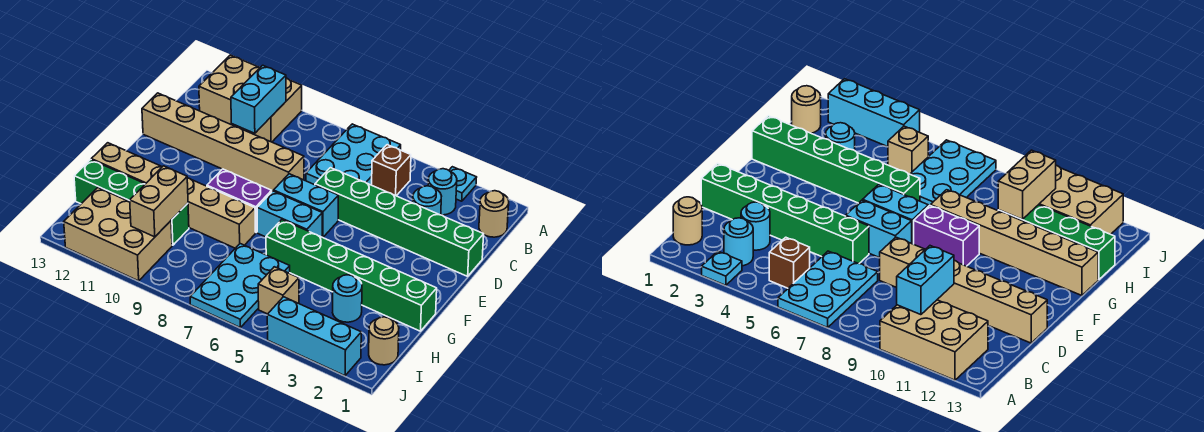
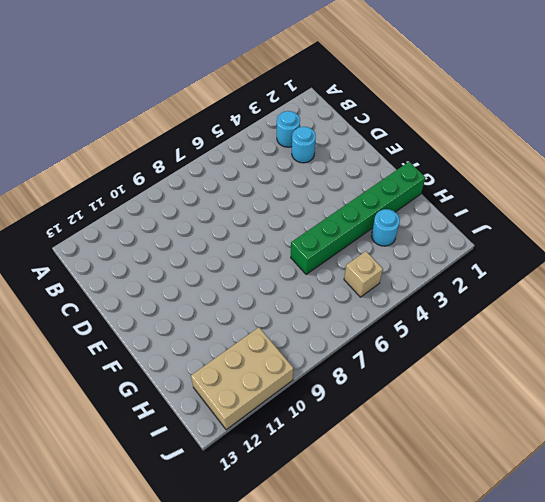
none -> cyan plate A3 level 1
none -> cyan plate A6:C7 level 1
none -> tan brick A10:B12 level 1

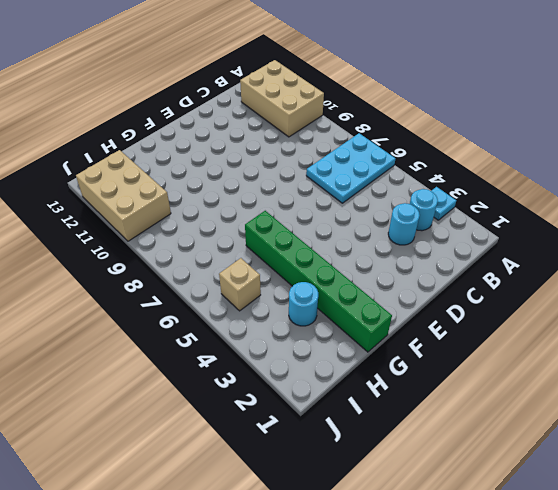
none -> tan round brick B1 level 1
none -> brown brick B5 level 1
none -> green brick D1:D6 level 1

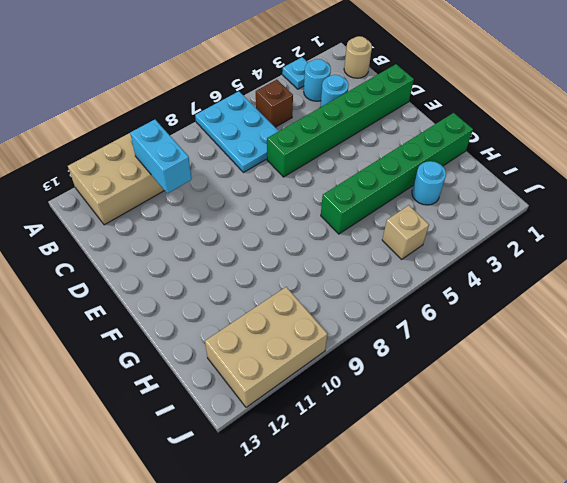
none -> tan brick D8:D13 level 1
none -> cyan brick E6:E7 level 1
none -> cyan brick F6:F7 level 1

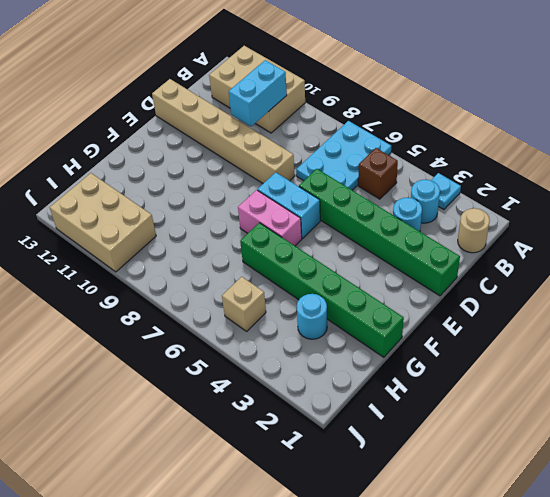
pink brick F6:F7 level 1 -> cyan brick F6:F7 level 1
none -> purple brick F8:F9 level 1
none -> tan brick G8:G13 level 1
none -> cyan plate H6:J7 level 1

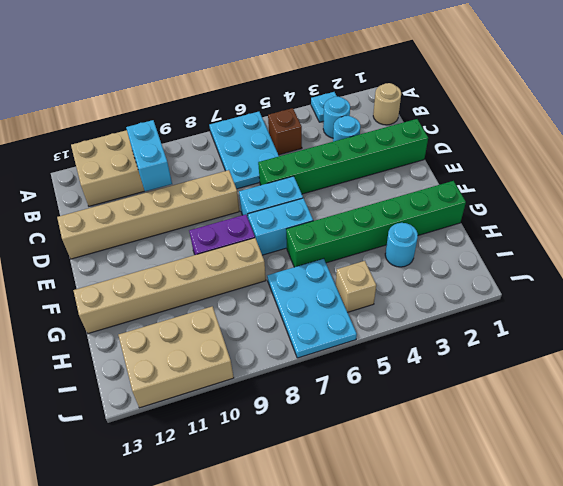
none -> green brick H10:H13 level 1
none -> tan round brick I1 level 1
none -> cyan brick J2:J4 level 1

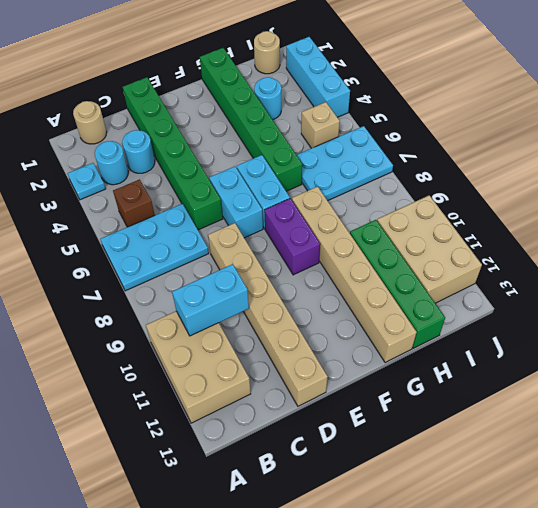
none -> tan brick H10:I10 level 2

